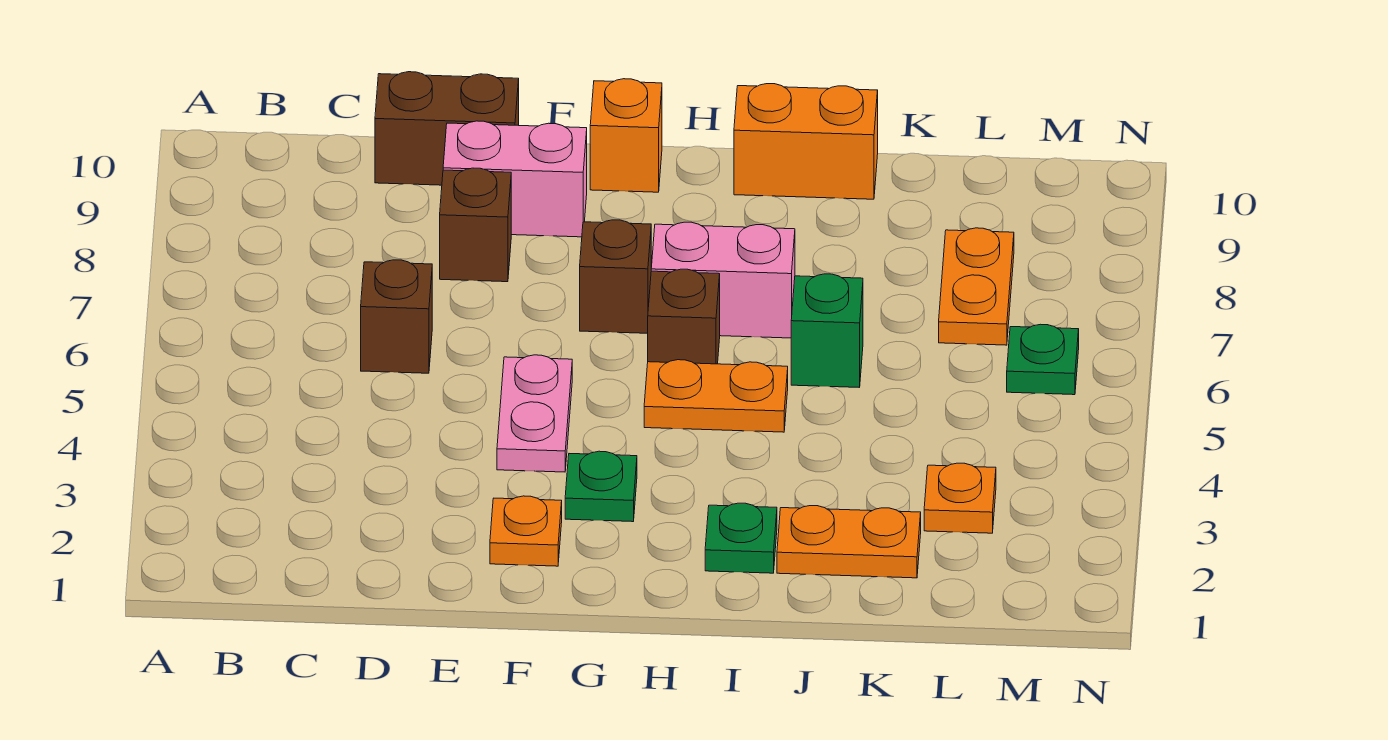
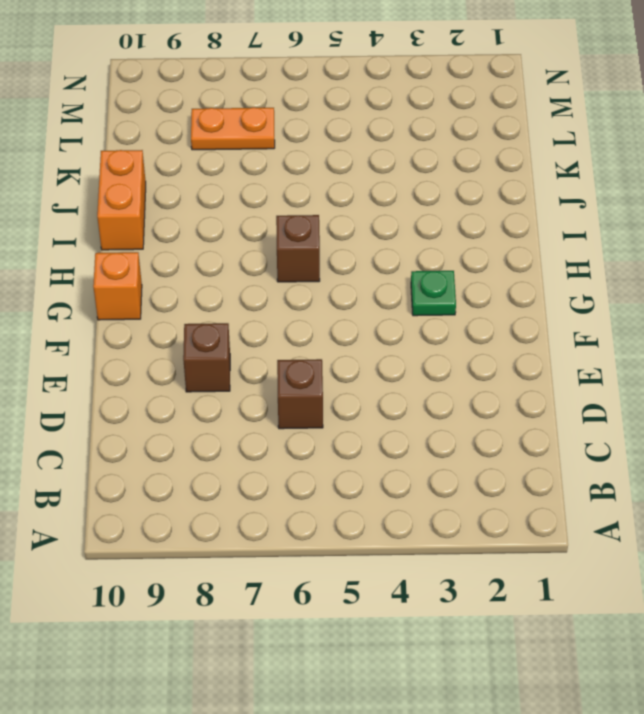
none -> brown brick D10:E10 level 1
none -> pink brick E9:F9 level 1
none -> orange plate F2 level 1

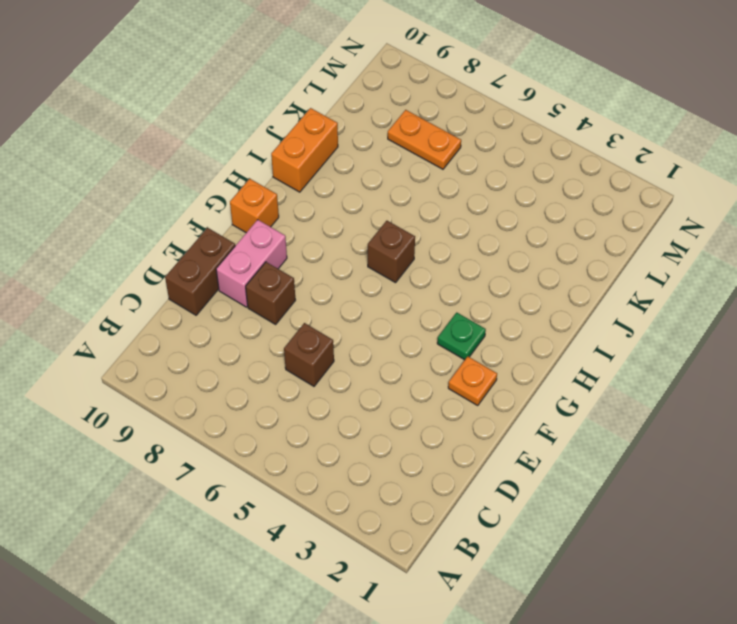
none -> pink plate F4:F5 level 1
none -> brown brick G7 level 1
none -> orange plate H5:I5 level 1

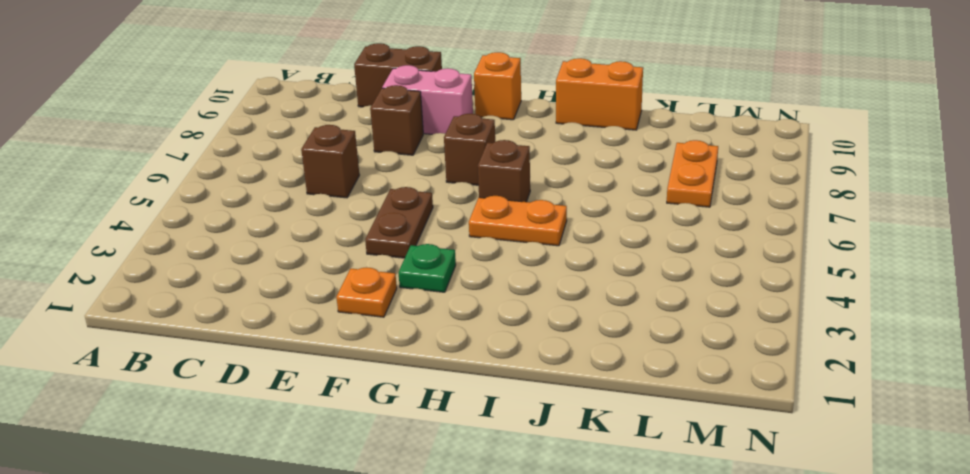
brown plate F4:F5 level 1 -> pink plate F4:F5 level 1
none -> pink brick H7:I7 level 1
none -> green plate I2 level 1
none -> orange plate J2:K2 level 1

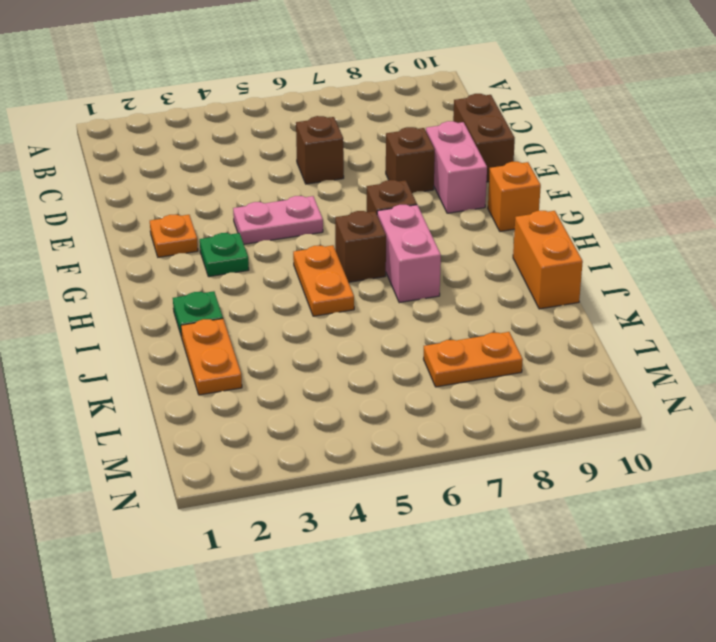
none -> green brick J6 level 1
none -> orange plate L3 level 1
none -> green plate M6 level 1

